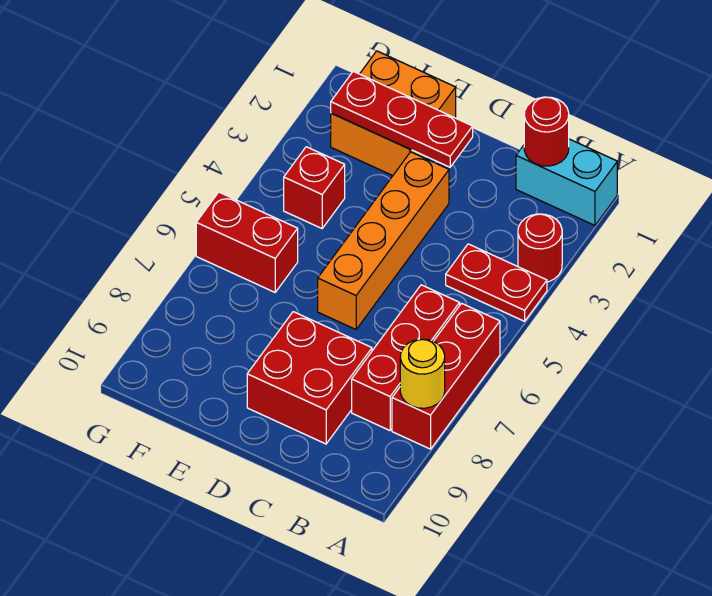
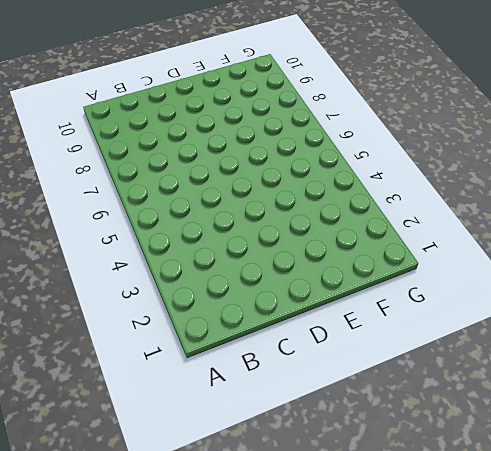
none -> cyan brick A1:B1 level 1
none -> red round brick A3 level 1
none -> red plate A4:B4 level 1

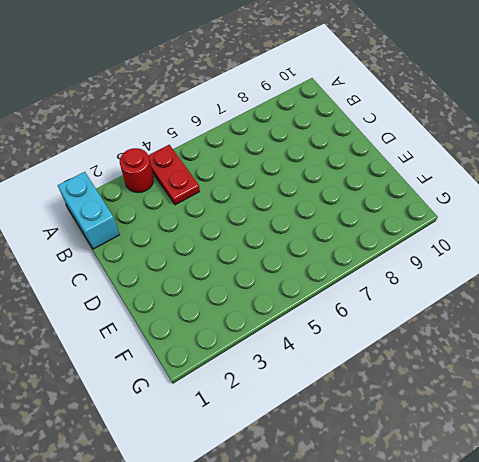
none -> red brick A6:A8 level 1
none -> red brick B6:B8 level 1
none -> red brick C8:D9 level 1

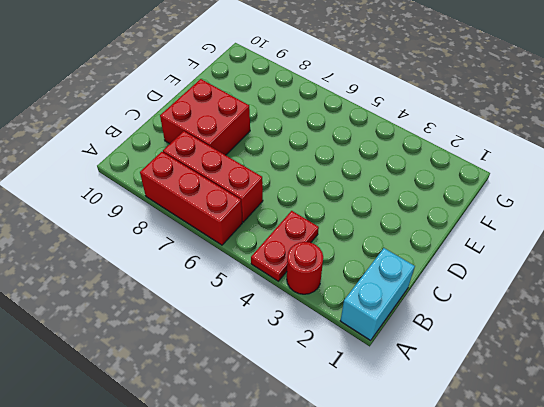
none -> orange brick D3:D6 level 1
none -> orange brick E1:F2 level 1
none -> red brick F4 level 1

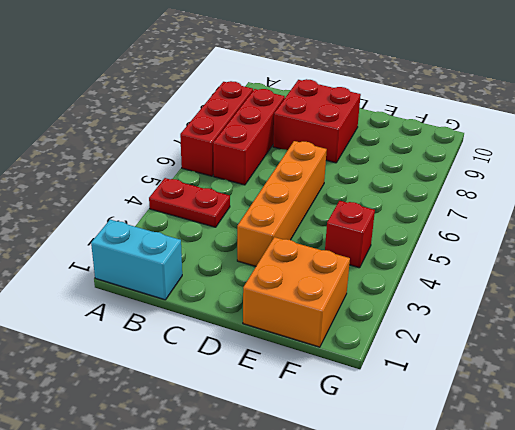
none -> red round brick A3 level 1
none -> red brick F6:G6 level 1
none -> yellow round brick A8 level 2

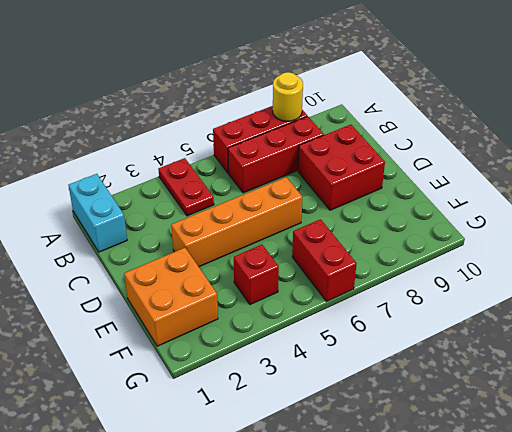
none -> red round brick A3 level 1
none -> red round brick B1 level 2
none -> red plate D2:F2 level 2

